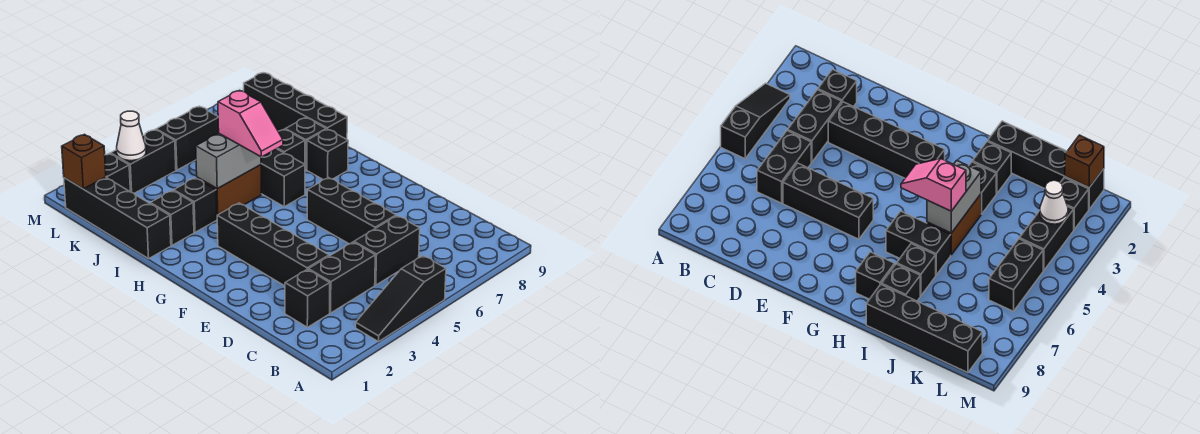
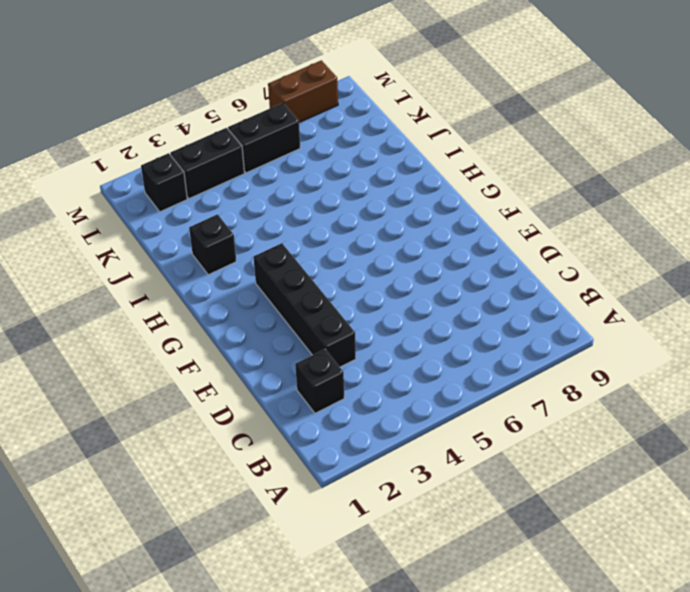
brown brick M7:M8 level 1 -> brown brick I4:I5 level 1
none -> black slope A3:A5 level 1 top 5
none -> black brick C3:C4 level 1
none -> black brick C5:C6 level 1

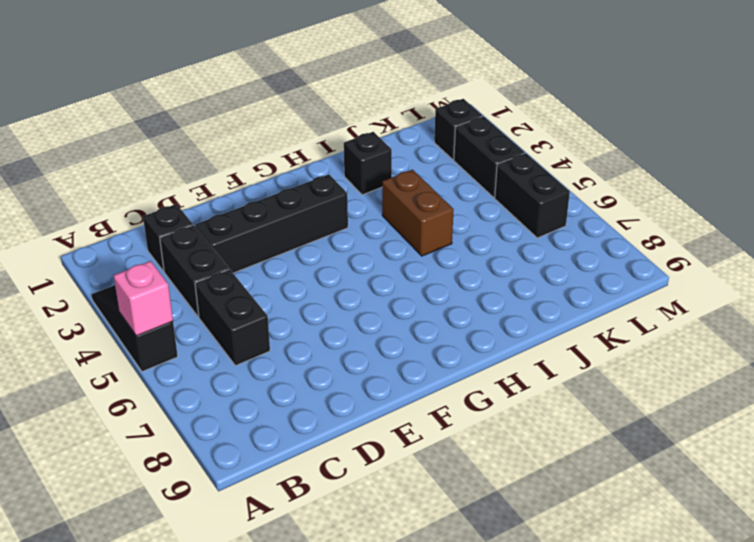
pink brick A5 level 2 -> none
none -> black brick D6:F6 level 1
none -> black brick H6:I6 level 1
none -> black brick H8 level 1

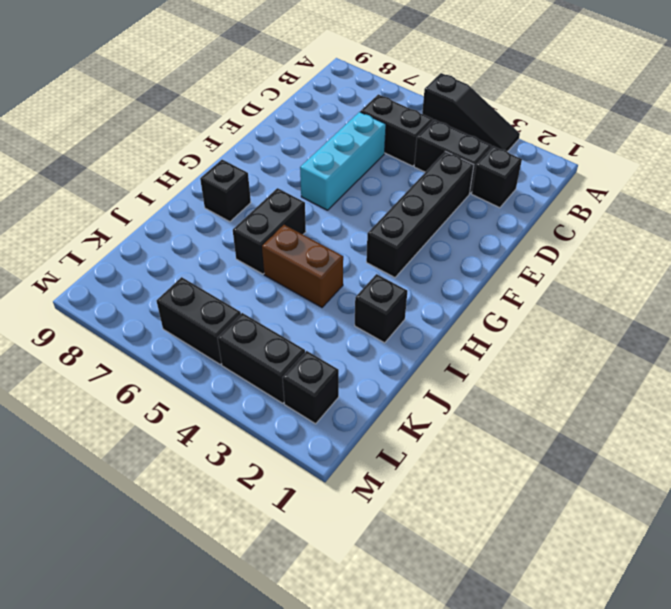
cyan brick D6:F6 level 1 -> black brick D6:F6 level 1
none -> black brick I1:L1 level 1
none -> black brick I3 level 1
none -> black brick I7 level 1

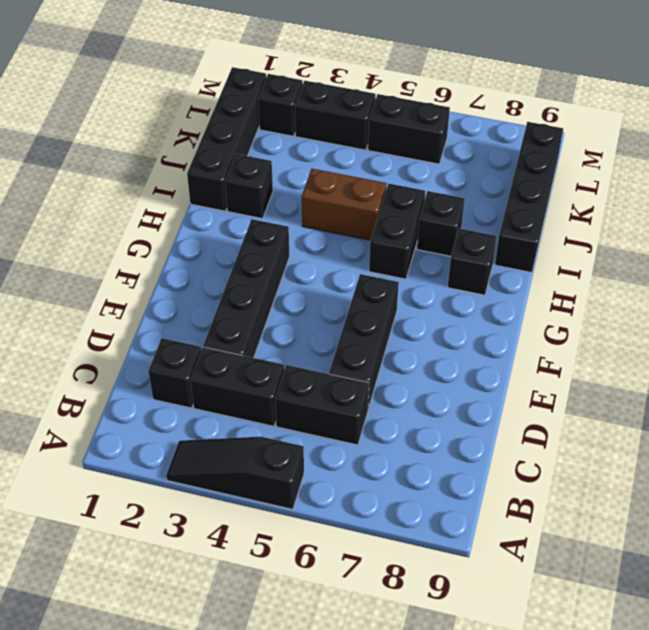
none -> black brick I3 level 1
none -> black brick I8 level 1
none -> grey brick I4:I5 level 2

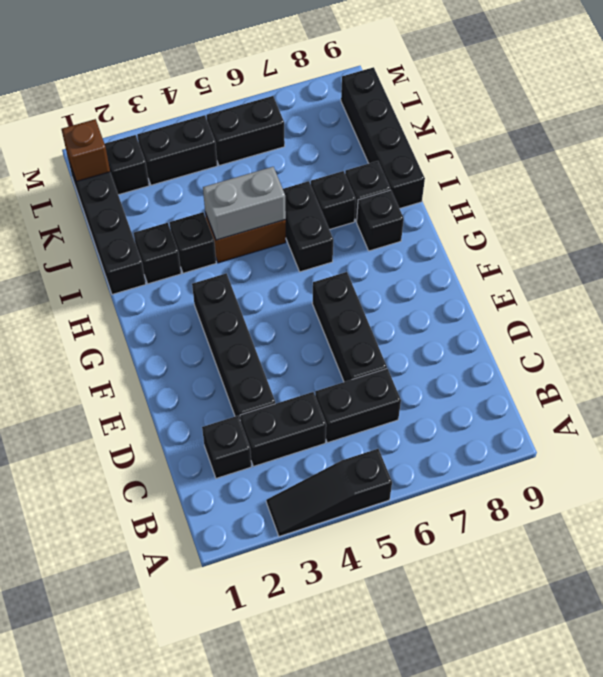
none -> white cone L3 level 2
none -> pink slope H5:I5 level 3 top I

